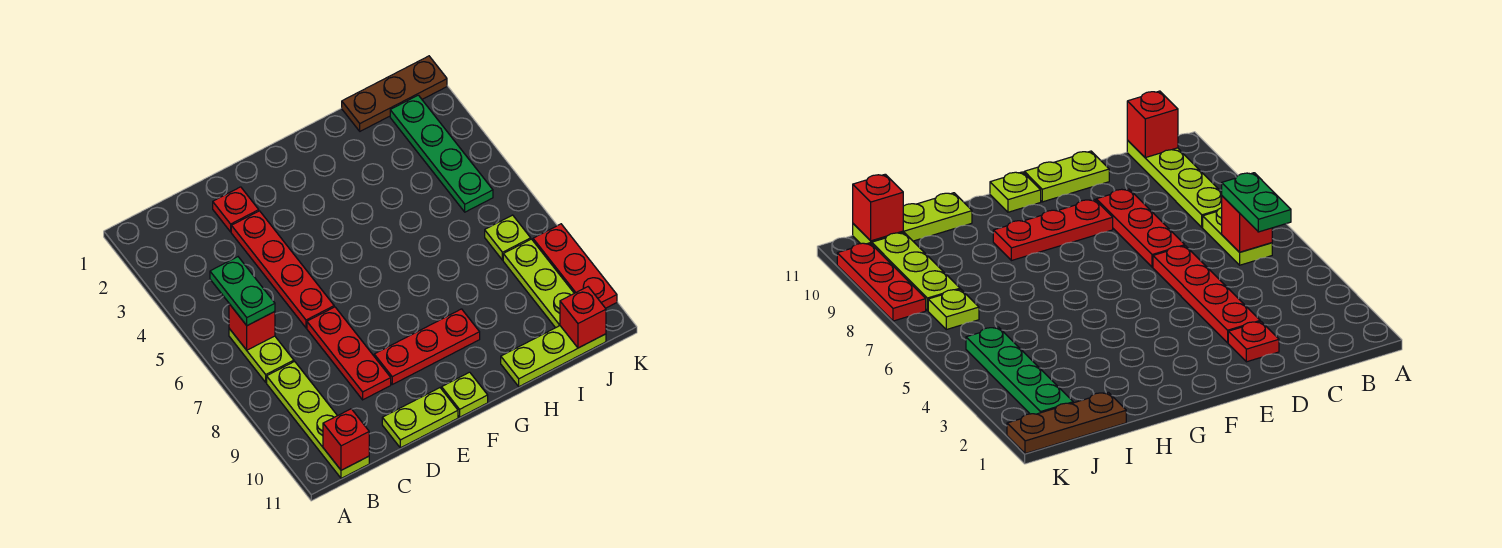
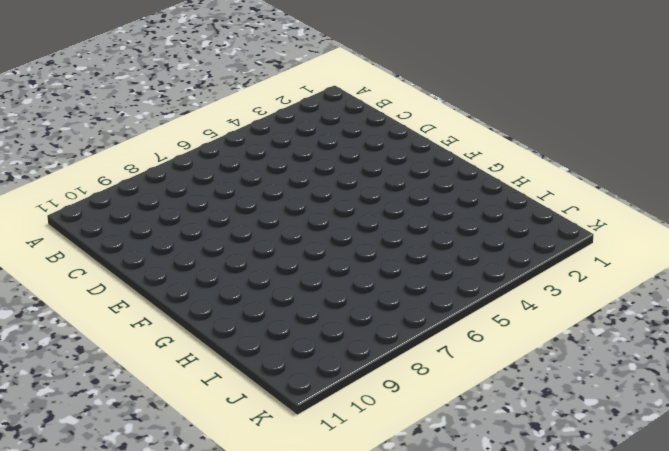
none -> lime plate B6:B7 level 1
none -> lime plate B8:B11 level 1
none -> red plate D2 level 1

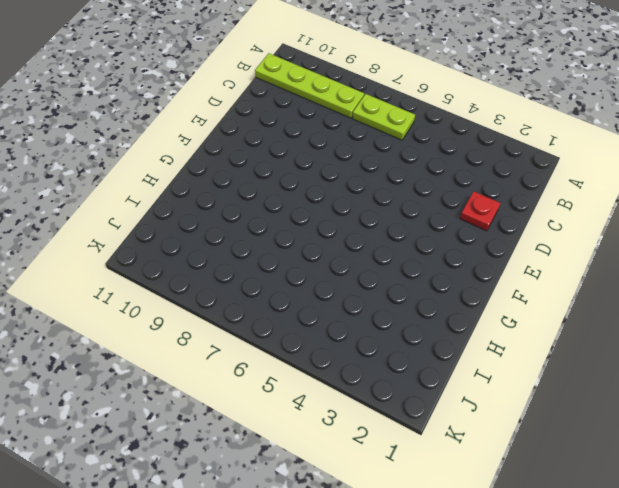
none -> red plate D3:D6 level 1
none -> red plate D7:D9 level 1
none -> lime plate D11:E11 level 1

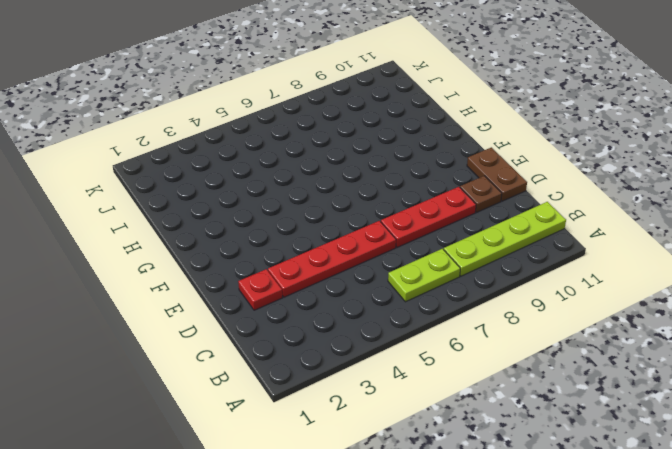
brown plate D10 level 1 -> none
brown plate D11:E11 level 1 -> lime plate D11:E11 level 1
none -> red plate E9:G9 level 1
none -> lime plate F11 level 1
none -> lime plate H11:J11 level 1

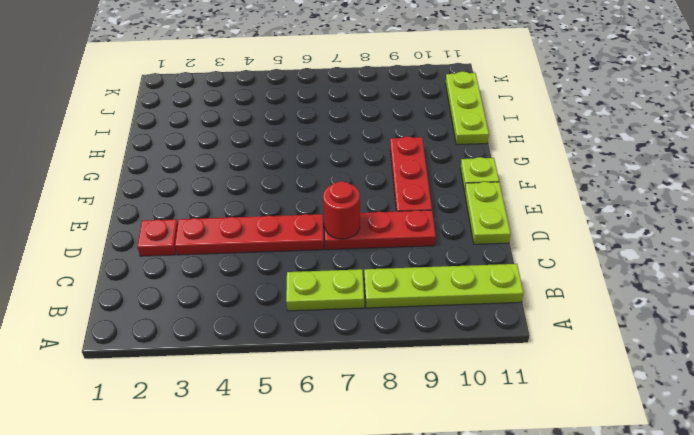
red round brick D7 level 2 -> none
none -> brown plate I1:K1 level 1
none -> green plate J2:J5 level 1
none -> lime plate J7 level 1

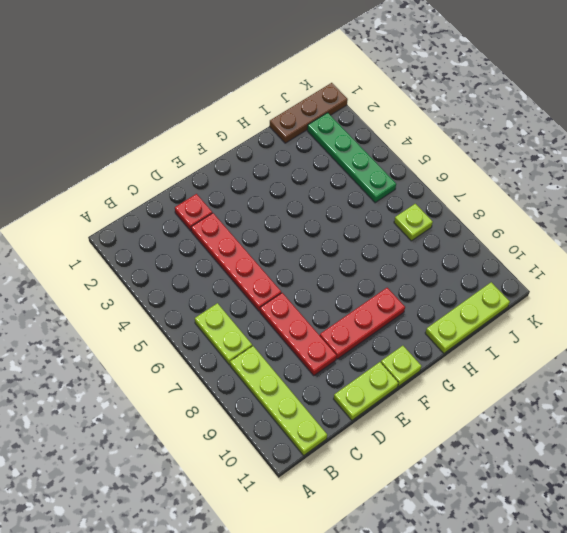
none -> lime plate J8:J10 level 1
none -> red plate K8:K10 level 1
none -> red brick B6 level 2

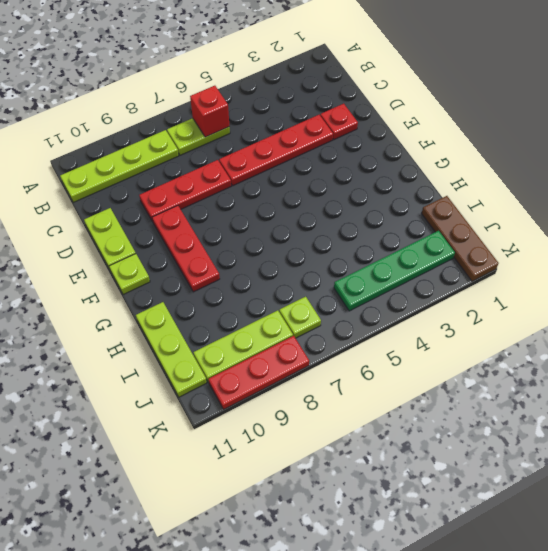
none -> red brick B11 level 2
none -> red brick J11 level 2
none -> green plate B5:B6 level 3

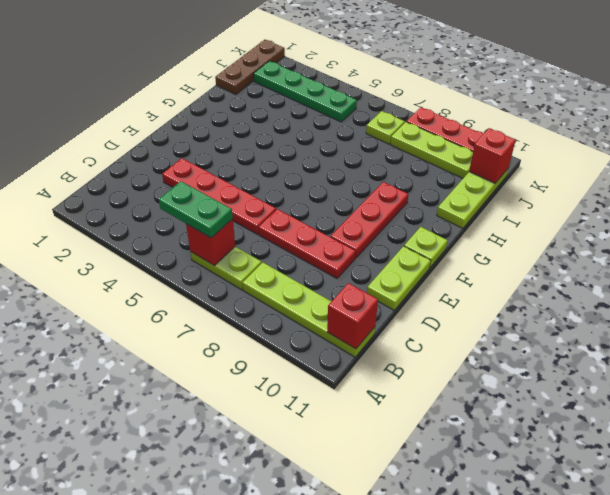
none -> red plate D2 level 1

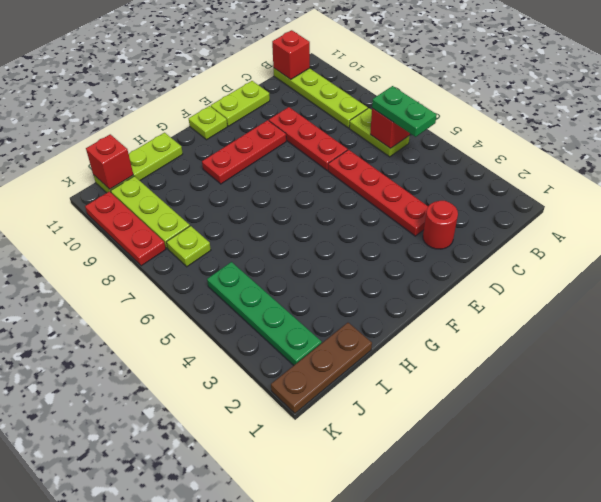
red round brick D2 level 1 -> red plate D2 level 1

